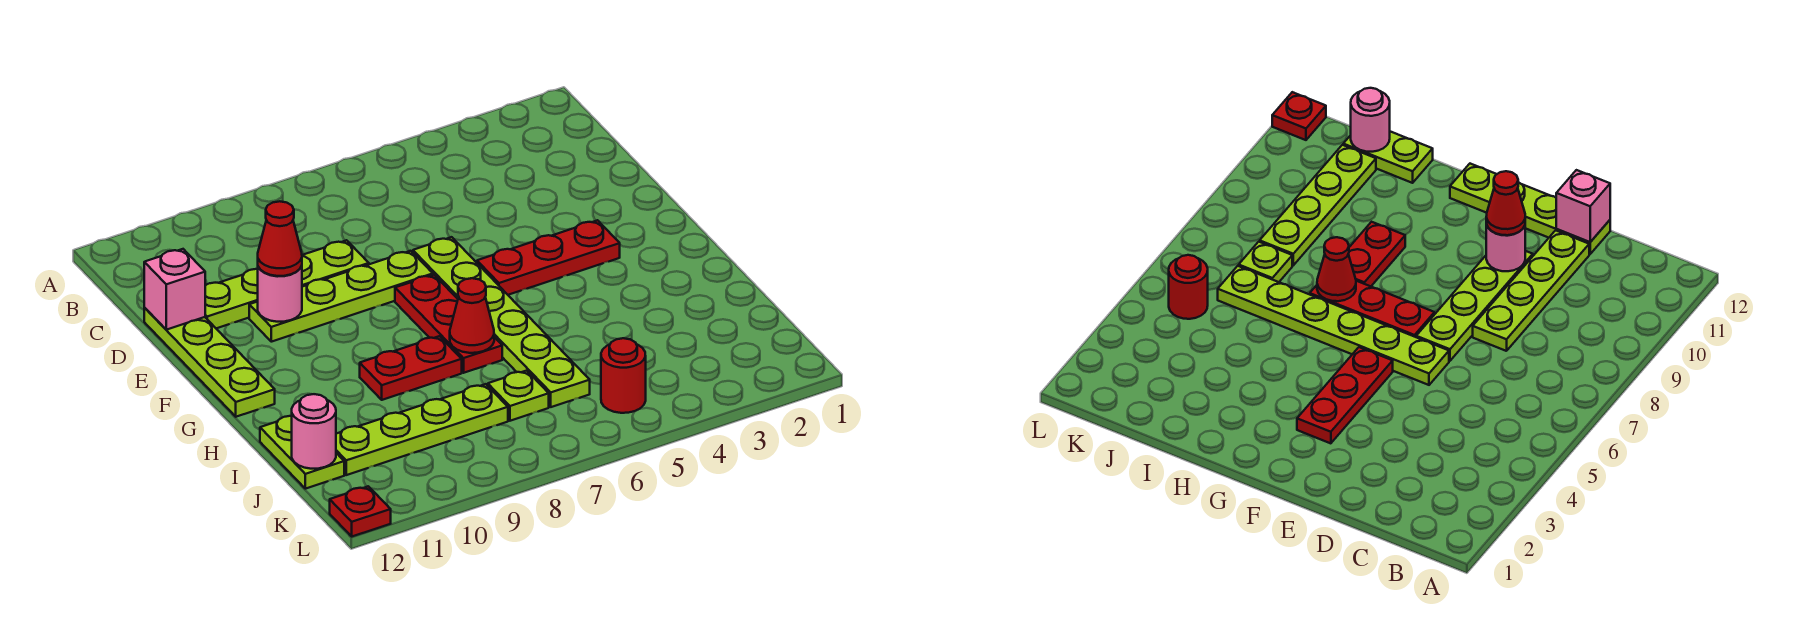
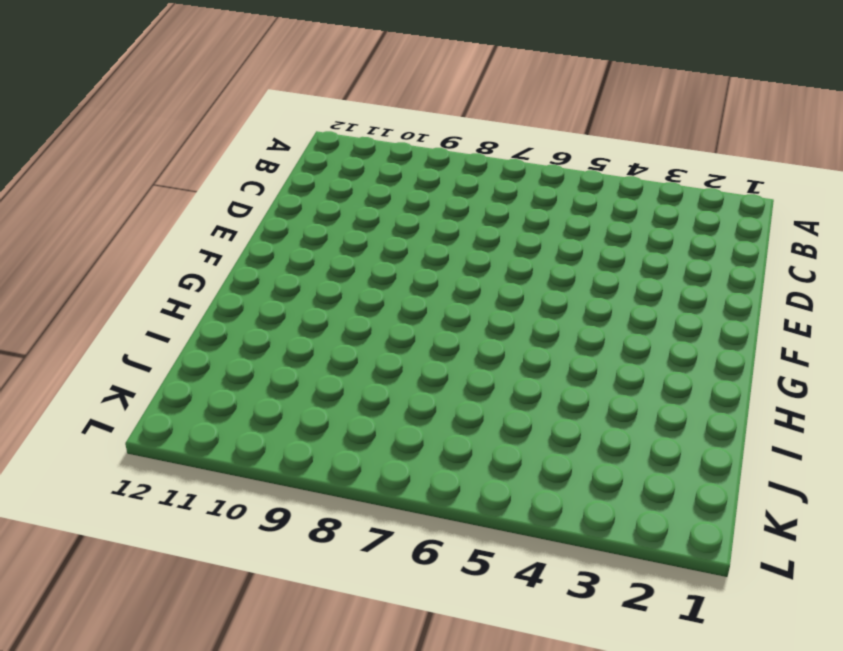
none -> lime plate D8:D11 level 1
none -> lime plate D12:G12 level 1
none -> lime plate E6:J6 level 1

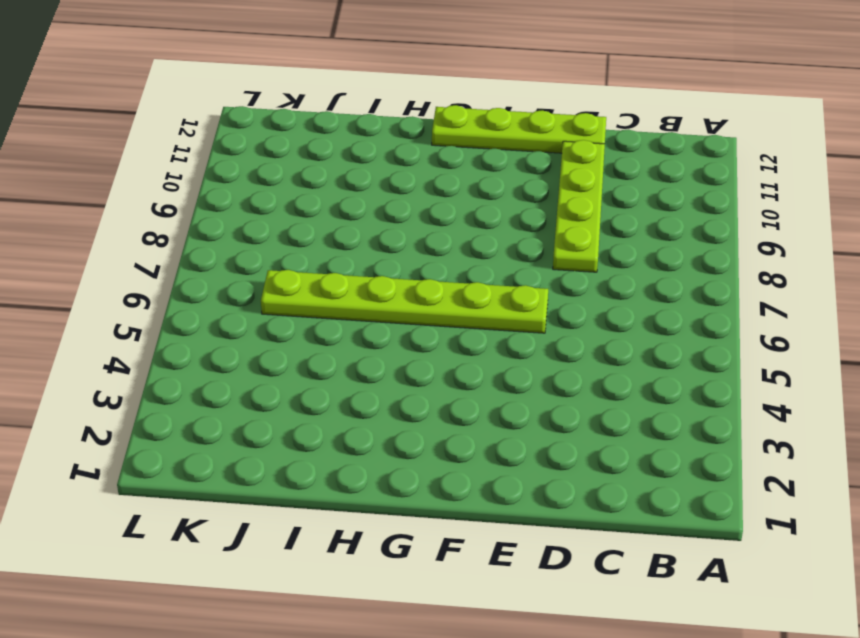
none -> lime plate E7:E10 level 1
none -> red plate F3:F5 level 1
none -> red plate F7:H7 level 1

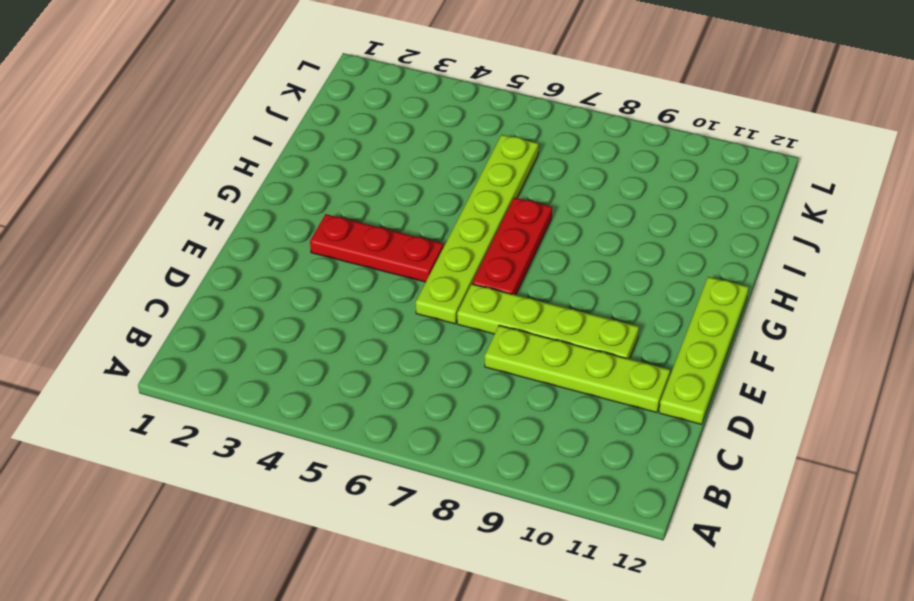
none -> red plate H8:H9 level 1
none -> lime plate I12:J12 level 1
none -> lime plate J7 level 1

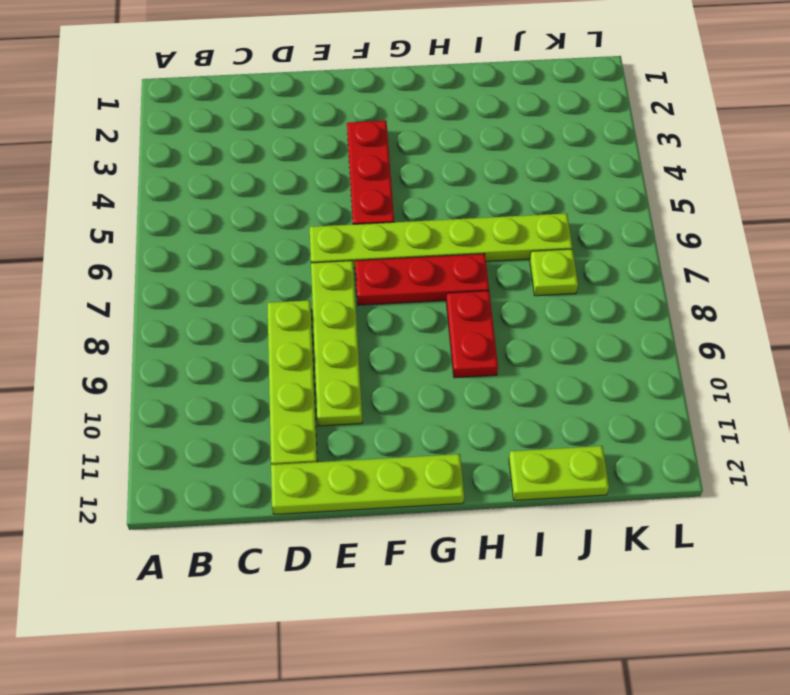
none -> lime plate J8:J11 level 1
none -> red round brick K5 level 1
none -> red plate L12 level 1

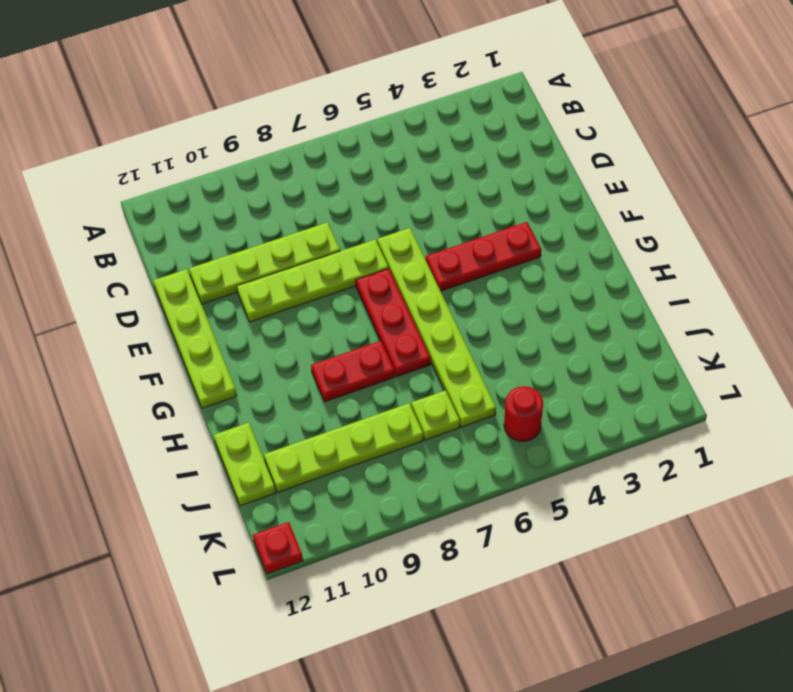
none -> pink brick D12 level 2
none -> pink round brick E10 level 2
none -> red cone H7 level 2

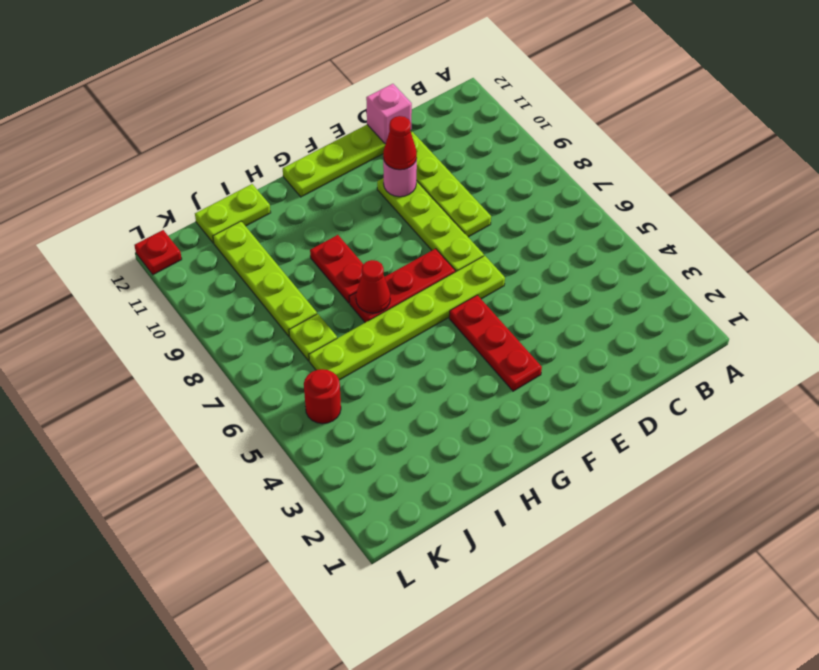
none -> pink round brick J12 level 2

